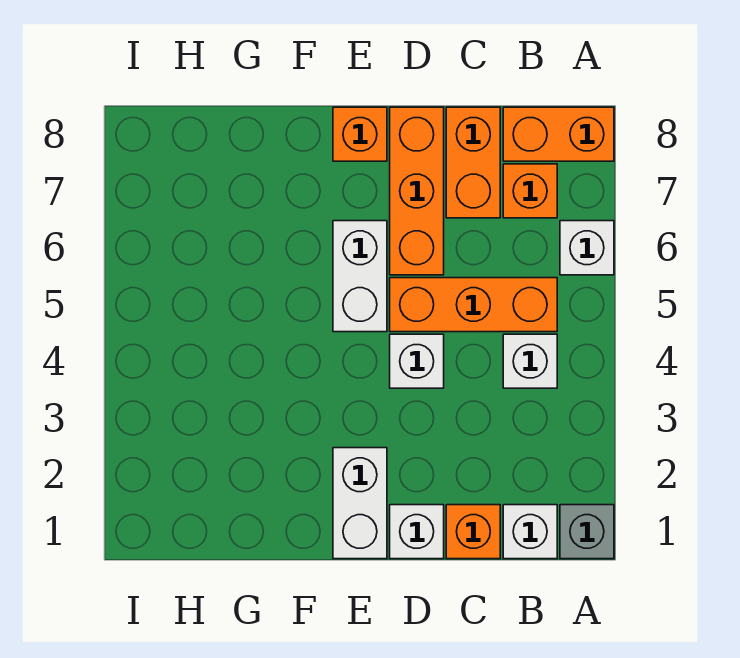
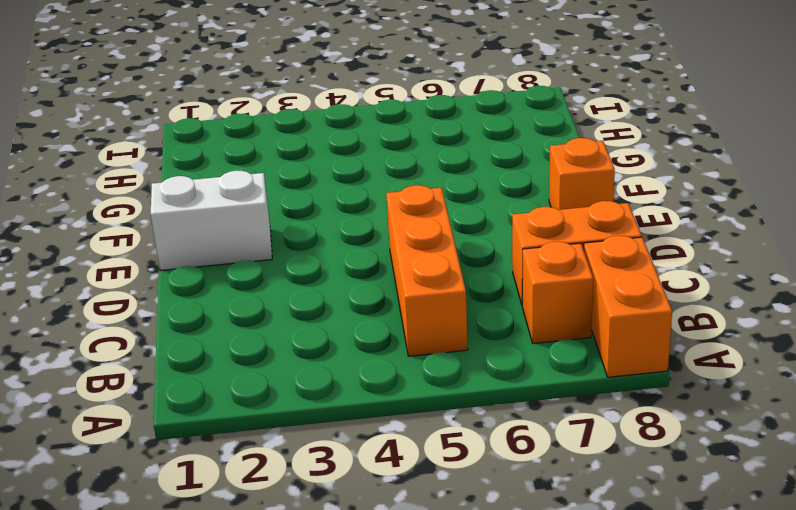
none -> grey brick A1 level 1
none -> white brick A6 level 1
none -> white brick B1 level 1

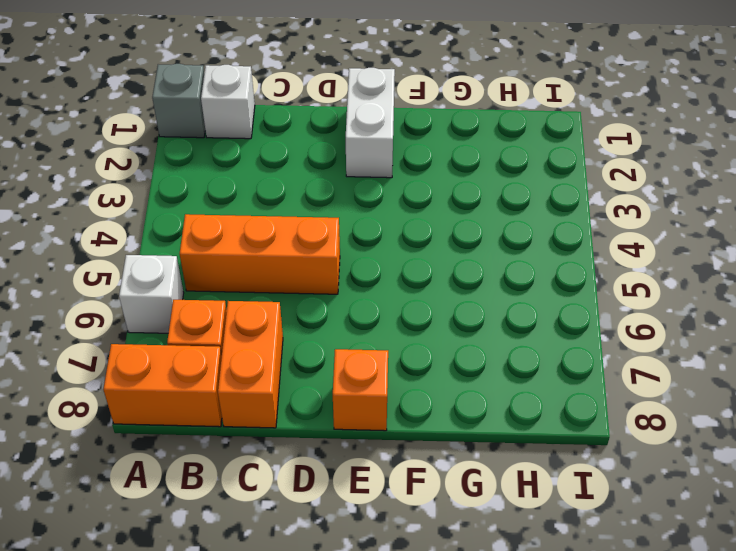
none -> white brick B4 level 1
none -> orange brick C1 level 1
none -> white brick D1 level 1

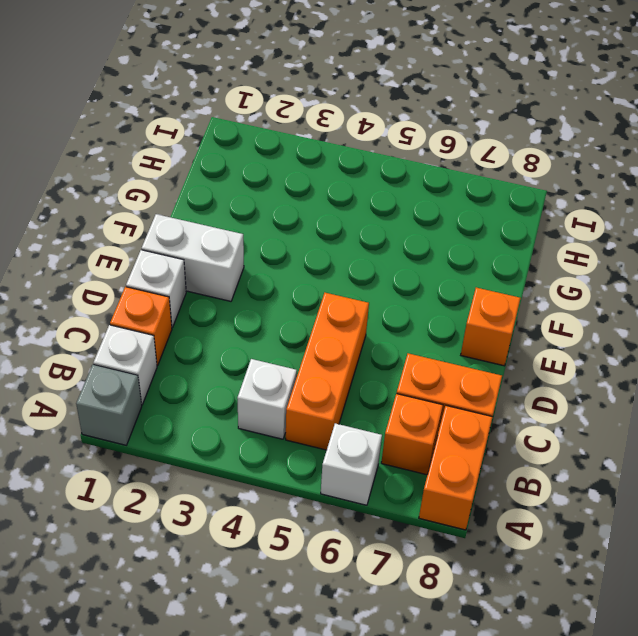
none -> white brick D4 level 1
none -> orange brick D6:D8 level 1
none -> white brick E5:E6 level 1

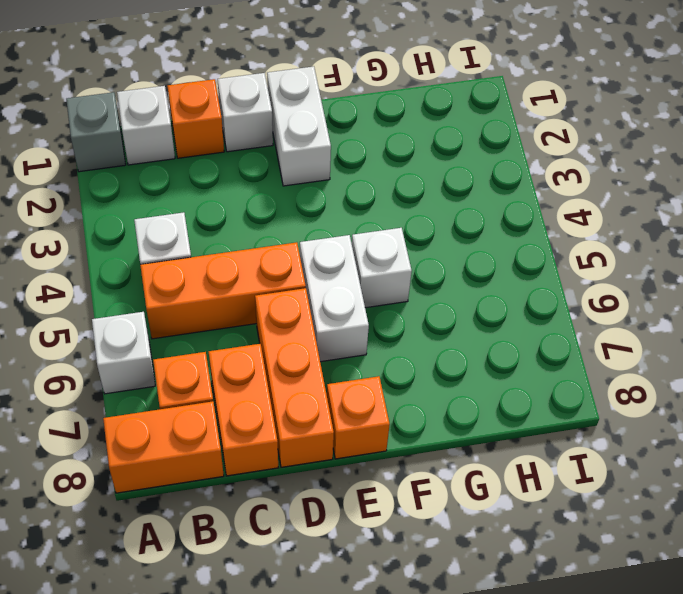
white brick F5 level 1 -> white brick D4 level 1

